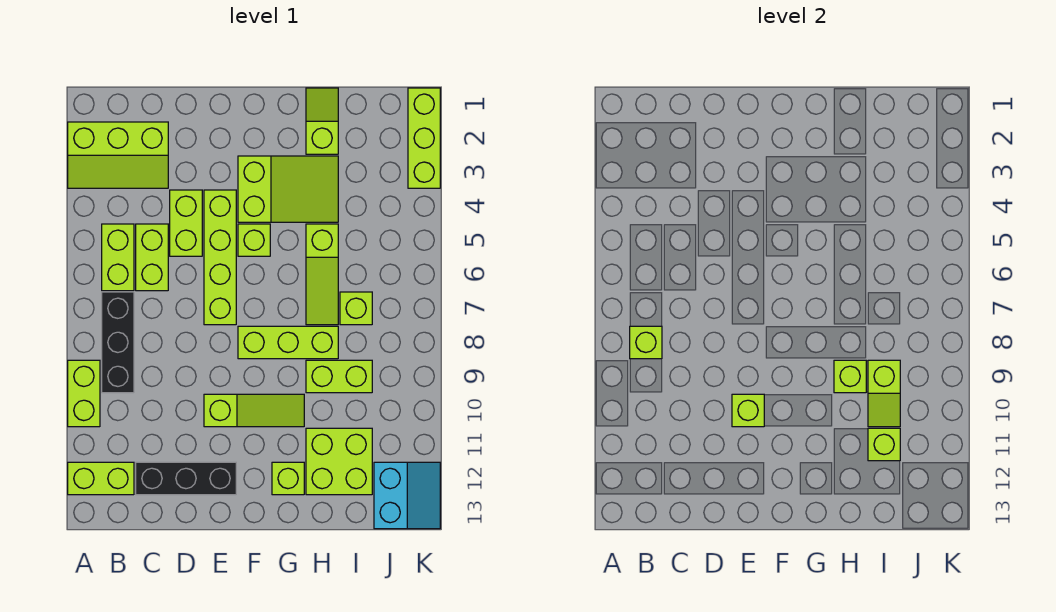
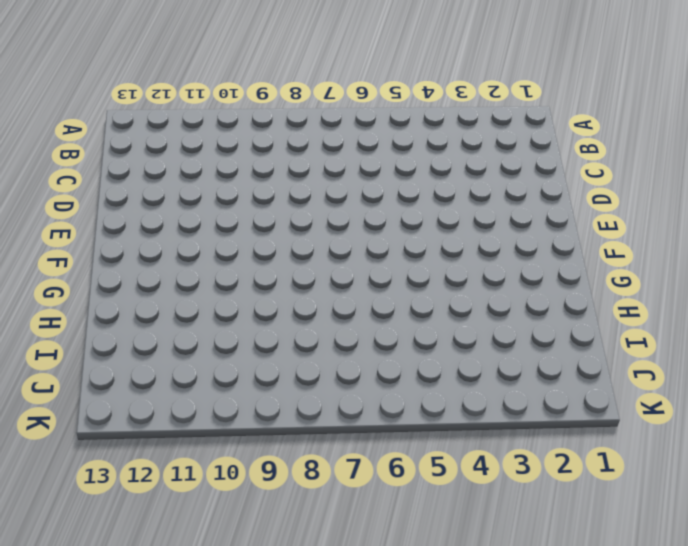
none -> lime slope A2:C3 level 1 top 2
none -> lime brick A9:A10 level 1
none -> lime brick A12:B12 level 1

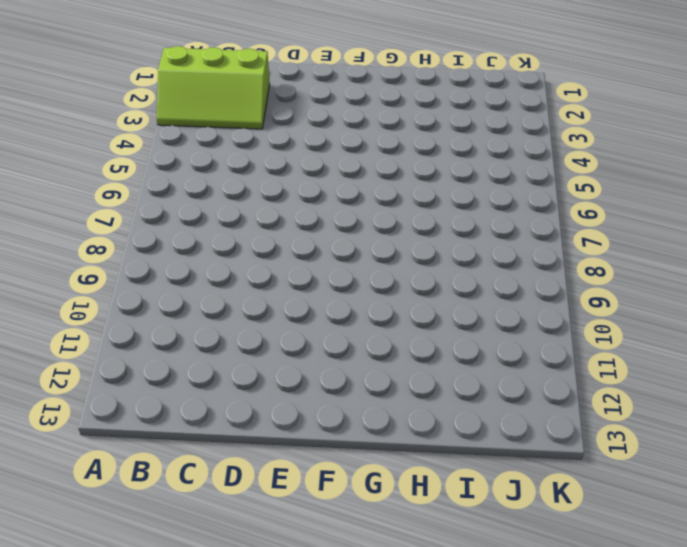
none -> lime brick A9:A10 level 1
none -> lime brick A12:B12 level 1
none -> lime brick B5:B6 level 1

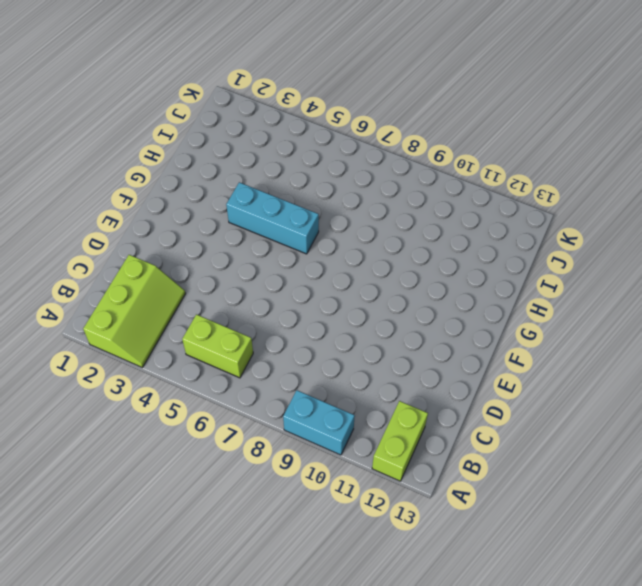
cyan brick A9:A10 level 1 -> lime brick A9:A10 level 1
cyan brick G4:G6 level 1 -> lime slope F3:H4 level 1 top F
none -> black brick B7:B9 level 1
none -> lime brick C5:C6 level 1
none -> black brick C12:E12 level 1

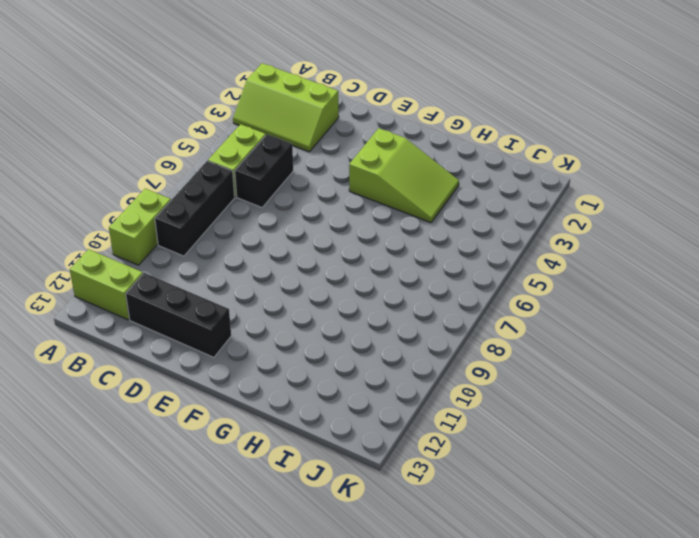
black brick C5:C6 level 1 -> lime brick C5:C6 level 1
none -> lime brick D4:D5 level 1
none -> lime brick E4:E7 level 1
none -> lime slope E10:G10 level 1 top E

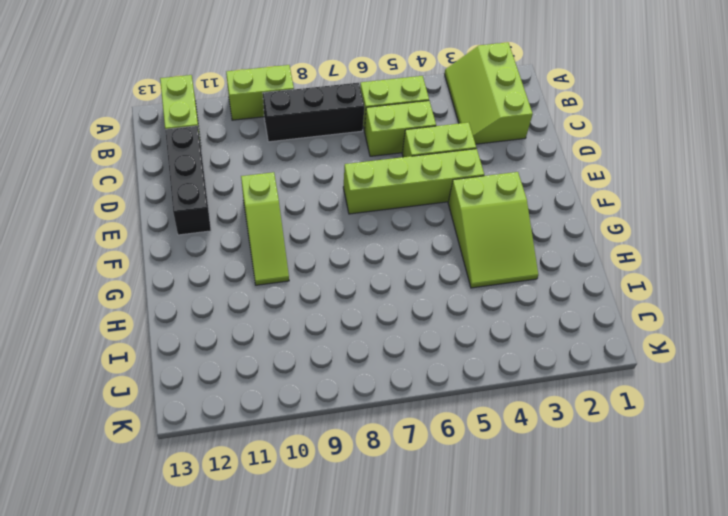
none -> lime brick F5 level 1
none -> lime brick F8:H8 level 1
none -> lime brick G12 level 1

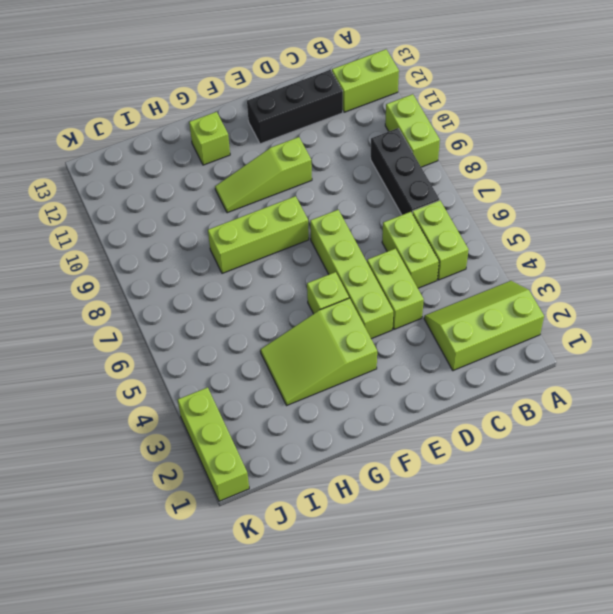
none -> lime slope H1:H2 level 1 top 2
none -> lime slope H5:H7 level 1 top 5
none -> lime brick H9:I9 level 1

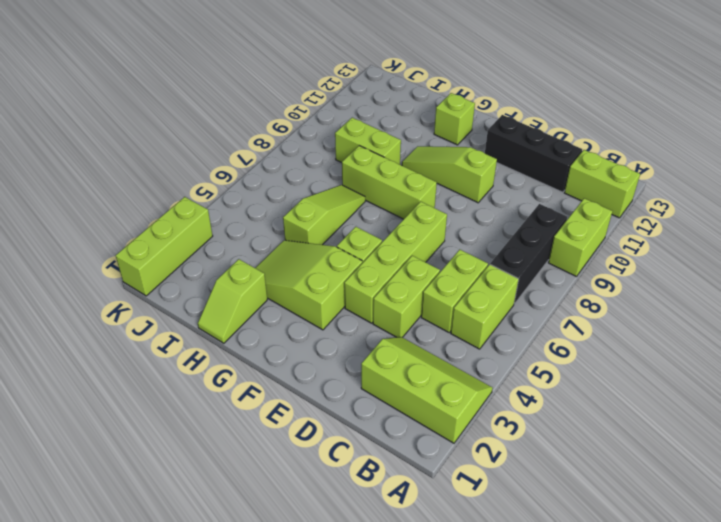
none -> lime brick H11:I12 level 1
none -> lime brick I7 level 1
none -> cyan slope J12:K13 level 1 top J

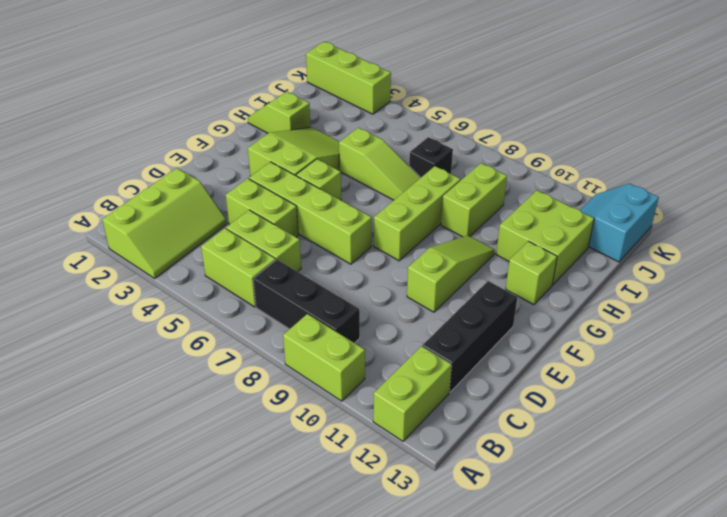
black brick I7 level 1 -> lime brick I7 level 1
cyan slope J12:K13 level 1 top 13 -> cyan slope J12:K13 level 1 top J
none -> lime brick B8 level 2
none -> lime brick E10 level 2
none -> lime brick H9 level 2

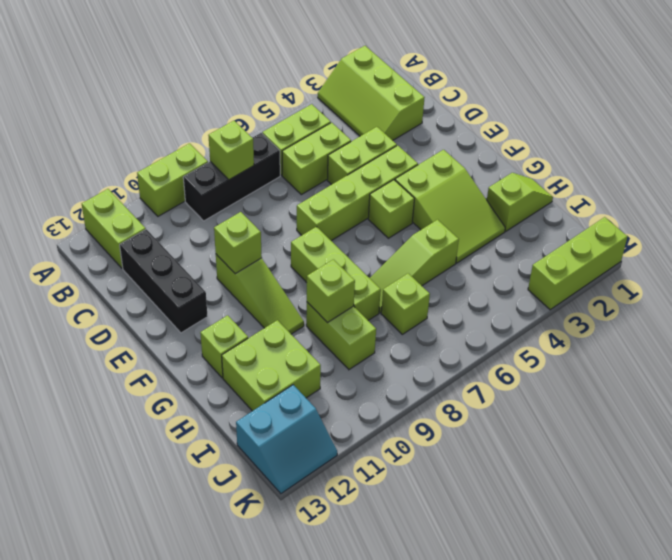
none -> lime slope I9:I10 level 2 top 9
none -> lime brick I11 level 2

